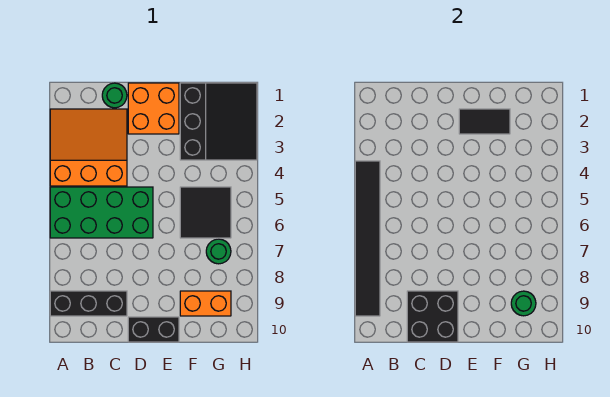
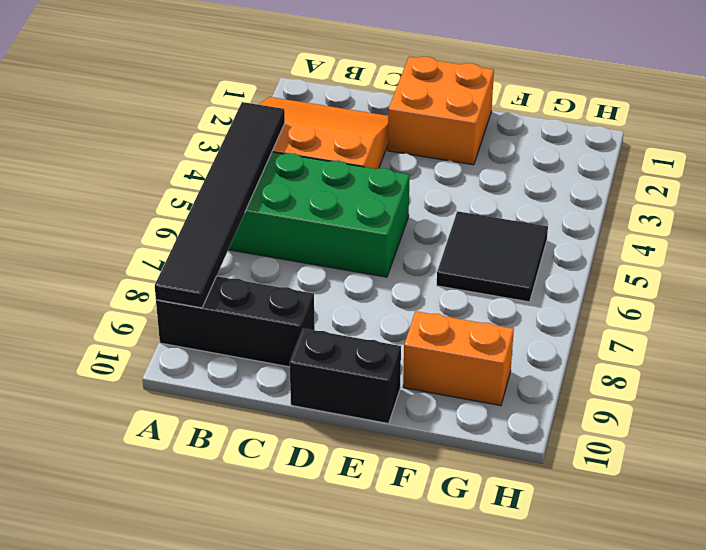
none -> green round brick C1 level 1
none -> black slope F1:H3 level 1 top F
none -> green round brick G7 level 1

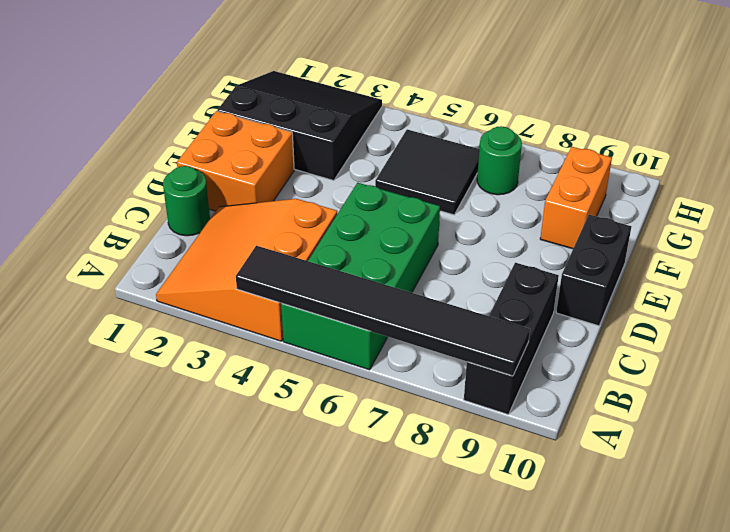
none -> black brick C9:D10 level 2
none -> black tile E2:F2 level 2
none -> green round brick G9 level 2

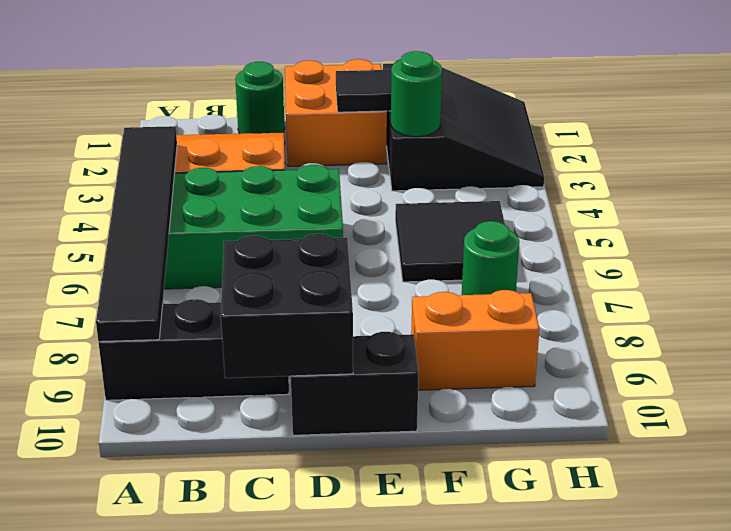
green round brick F3 level 2 -> green round brick G9 level 2

